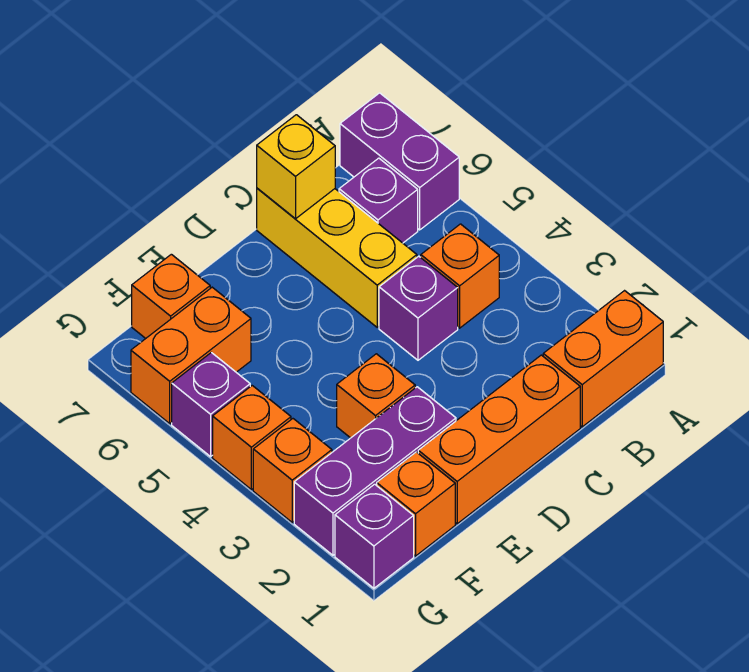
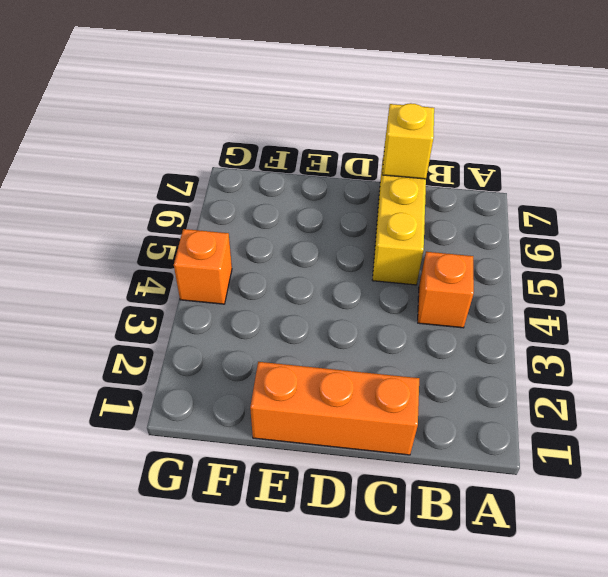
none -> orange brick A1:B1 level 1
none -> purple brick A6:A7 level 1
none -> purple brick B6 level 1

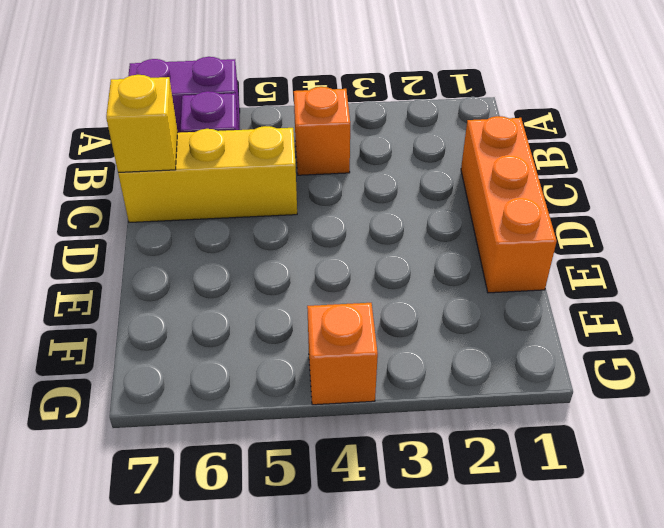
none -> orange brick A1:B1 level 1
none -> purple brick C4 level 1
none -> purple brick E2:G2 level 1

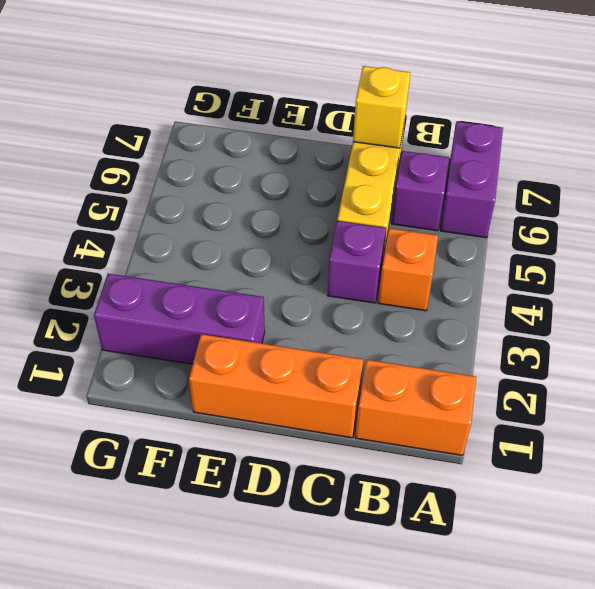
none -> orange brick E3 level 1
none -> orange brick F1 level 1
none -> orange brick F6:G6 level 1

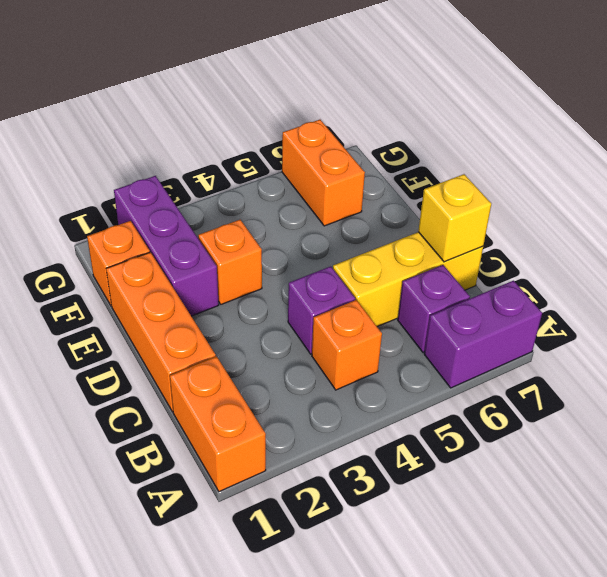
none -> orange brick F7 level 1
none -> purple brick G1 level 1
none -> orange brick G3 level 1

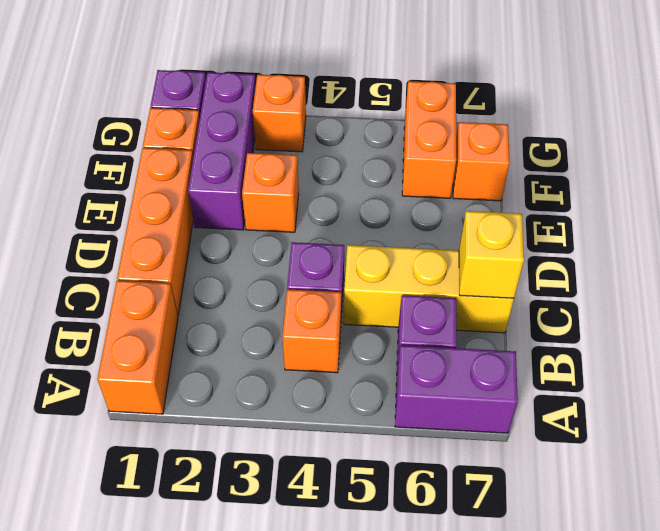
none -> orange brick G4 level 1
none -> purple brick G5 level 1

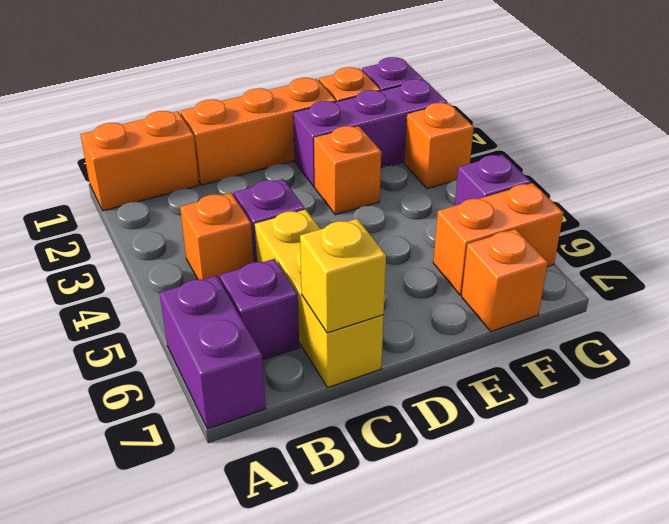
none -> orange brick G4 level 1

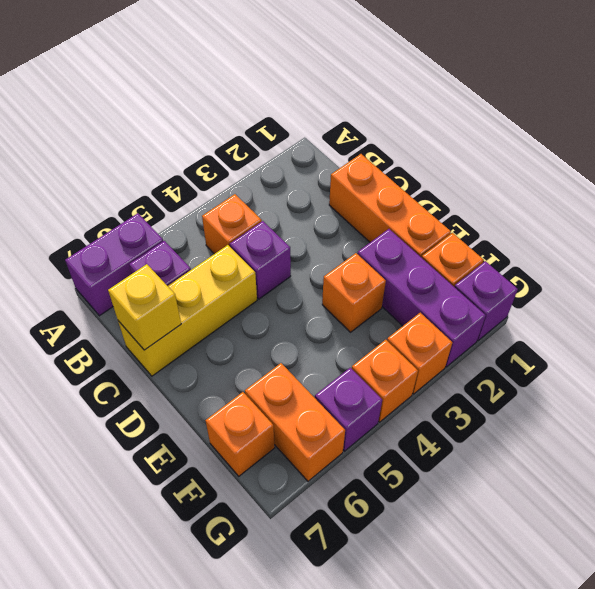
none -> orange brick A1:B1 level 1

